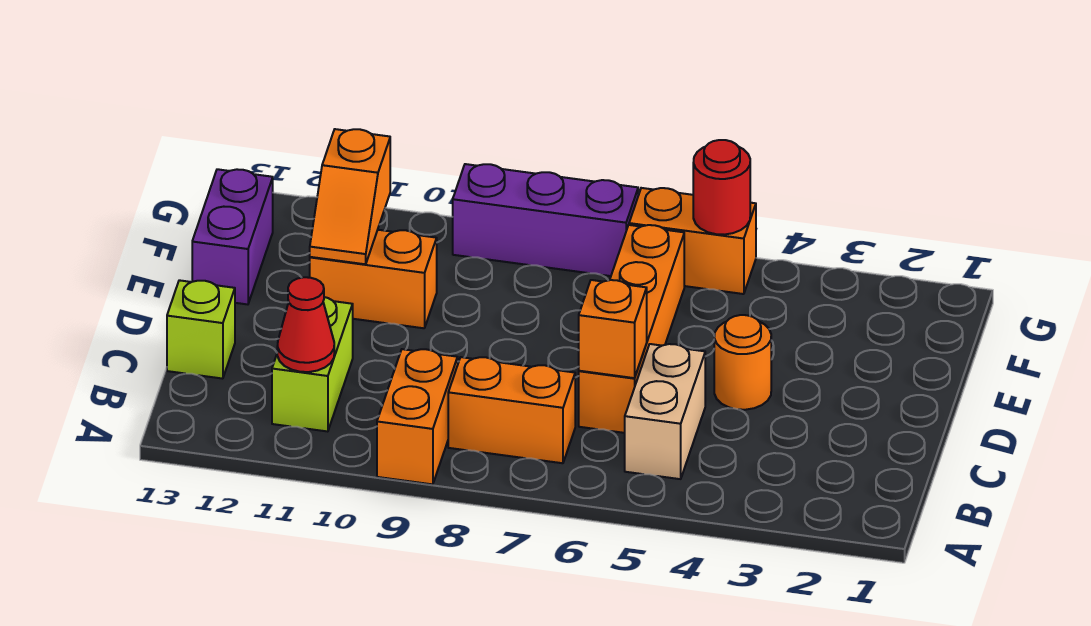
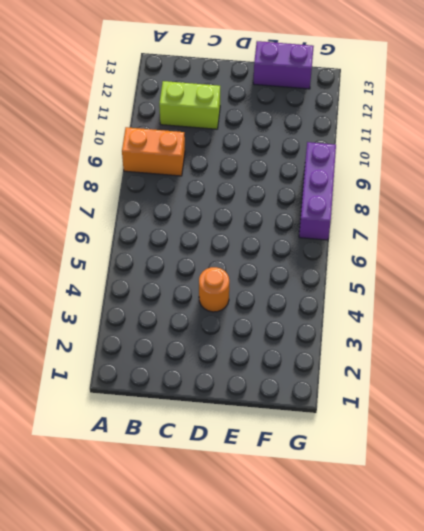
none -> tan brick B5:C5 level 1
none -> orange brick B7:B8 level 1
none -> orange brick C6:F6 level 1

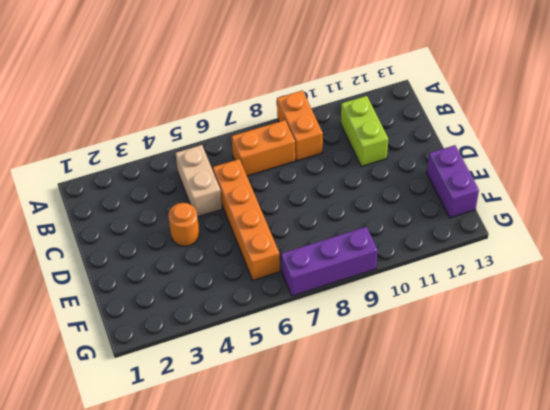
none -> lime brick C13 level 1
none -> orange brick E10:E11 level 1
none -> orange brick G5:G6 level 1

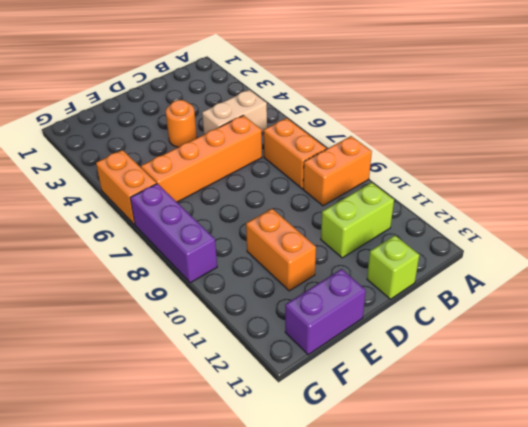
none -> red cone B11 level 2
none -> orange brick C6 level 2
none -> orange slope E11:F11 level 2 top F

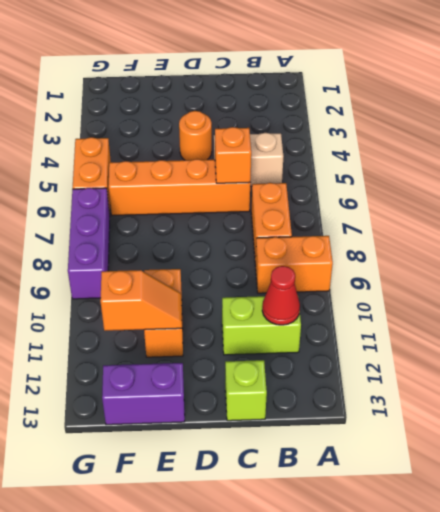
none -> red round brick G5 level 2

